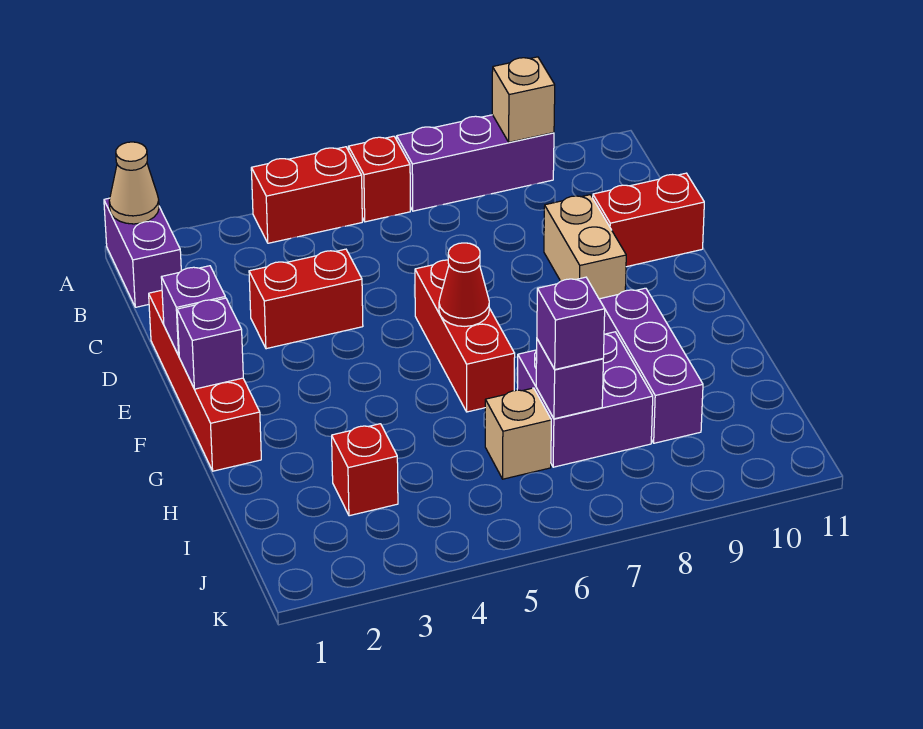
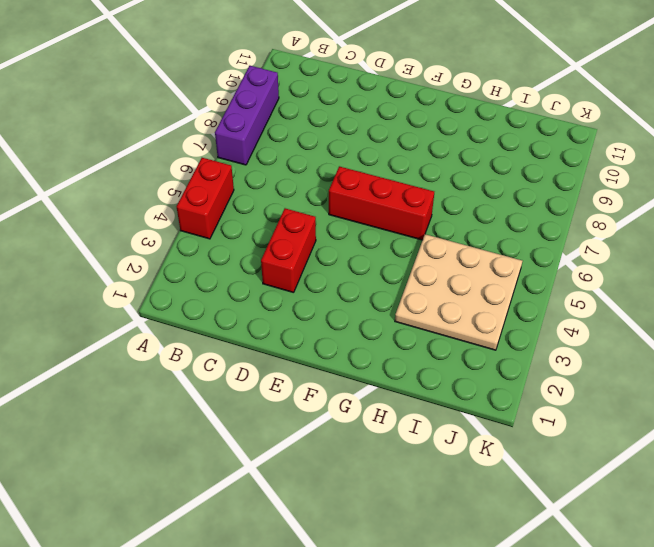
tan plate H3:J5 level 1 -> red brick I3 level 1
none -> purple brick A1:B1 level 1
none -> red brick A6 level 1
none -> red brick D1:G1 level 1

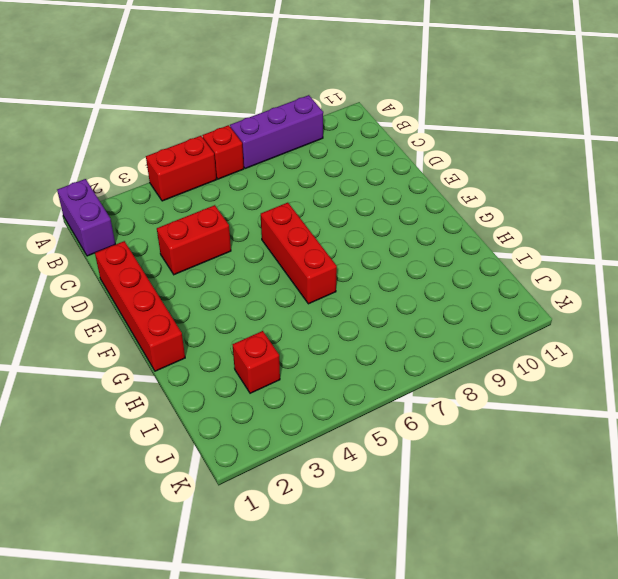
none -> tan brick D9:E9 level 1
none -> red brick D10:D11 level 1
none -> purple brick G9:I9 level 1

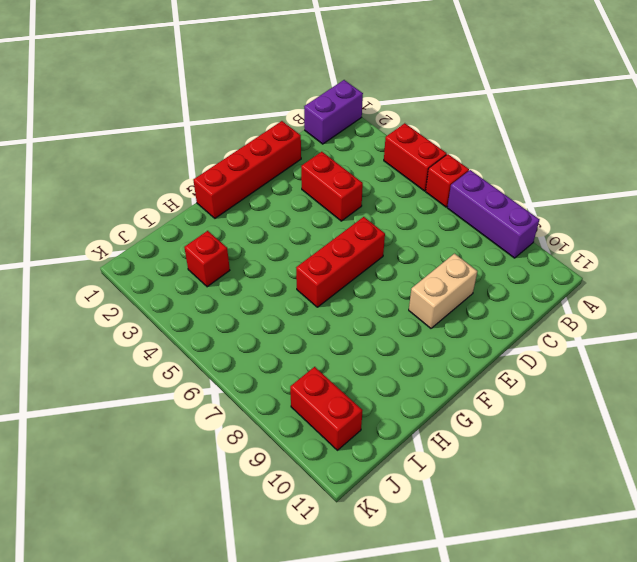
red brick J9:J10 level 1 -> red brick D10:D11 level 1
none -> purple brick G9:I9 level 1
none -> purple brick H7:I8 level 1
none -> tan brick I6 level 1

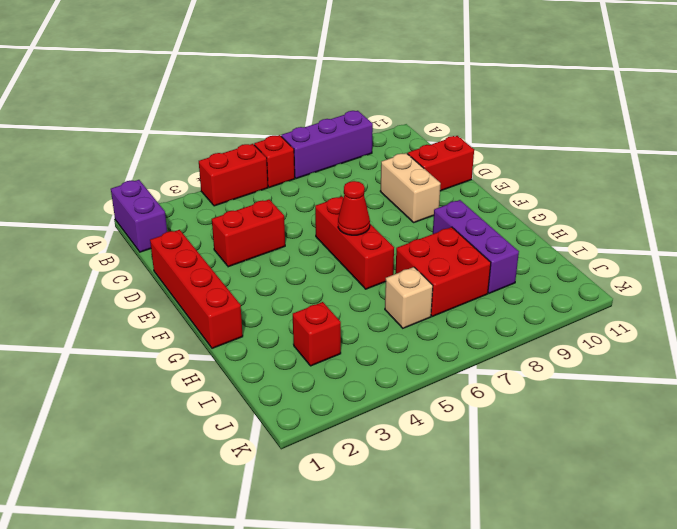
red brick H7:I8 level 1 -> purple brick H7:I8 level 1
none -> tan cone A1 level 2
none -> tan brick A9 level 2
none -> purple brick E1 level 2

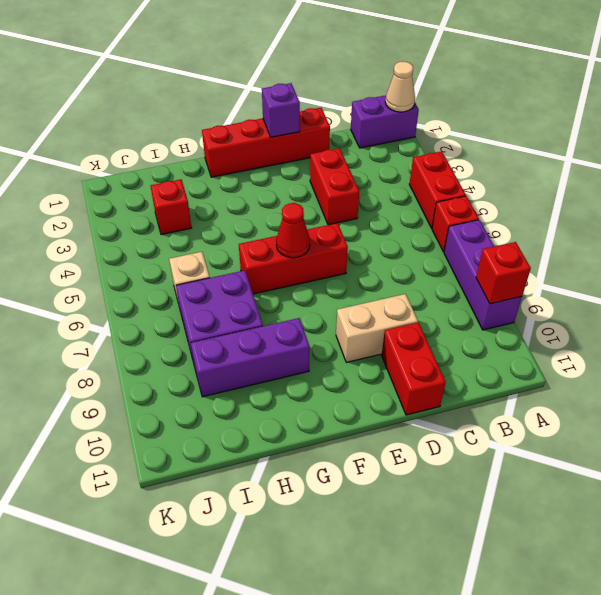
red brick A9 level 2 -> tan brick A9 level 2
none -> purple brick F1 level 2
none -> purple brick I7 level 2
none -> purple brick I7 level 3

